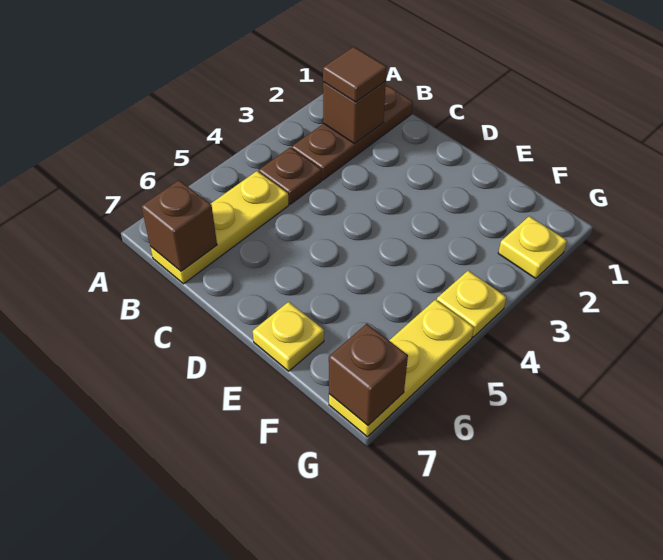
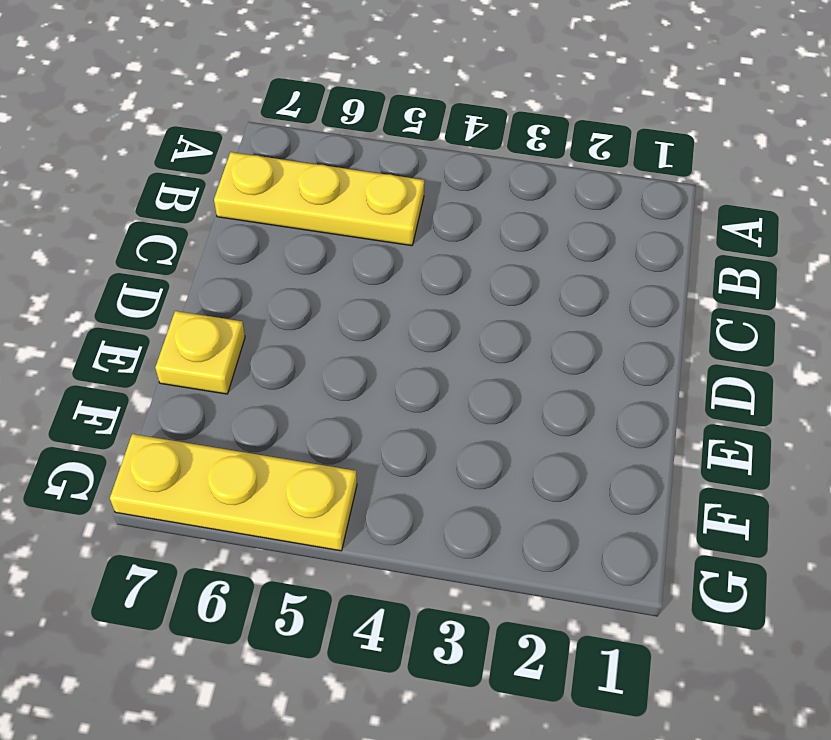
none -> brown plate B1:B3 level 1
none -> brown plate B4 level 1

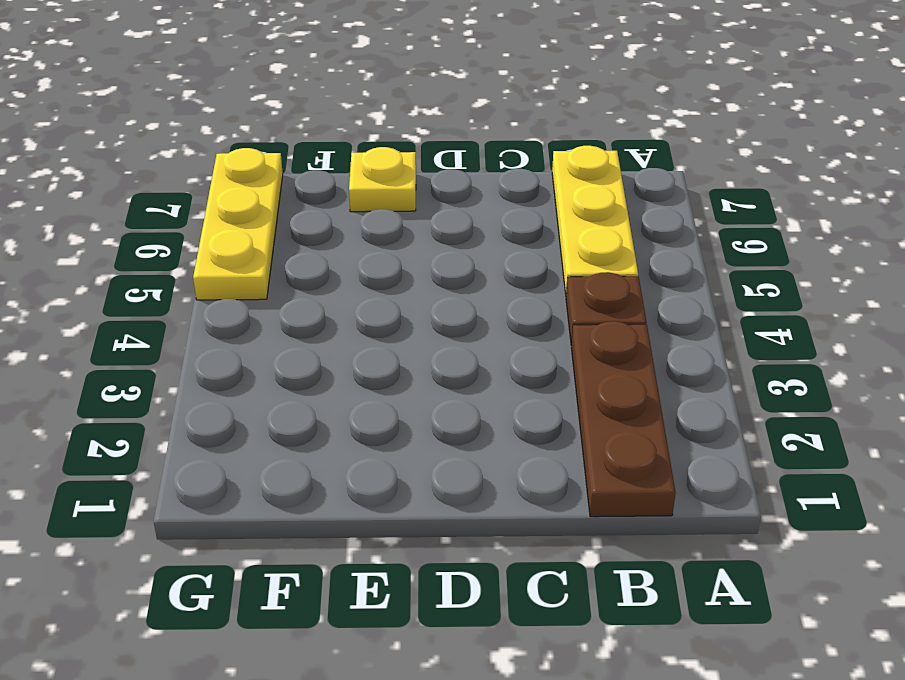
none -> yellow plate G2 level 1
none -> yellow plate G4 level 1

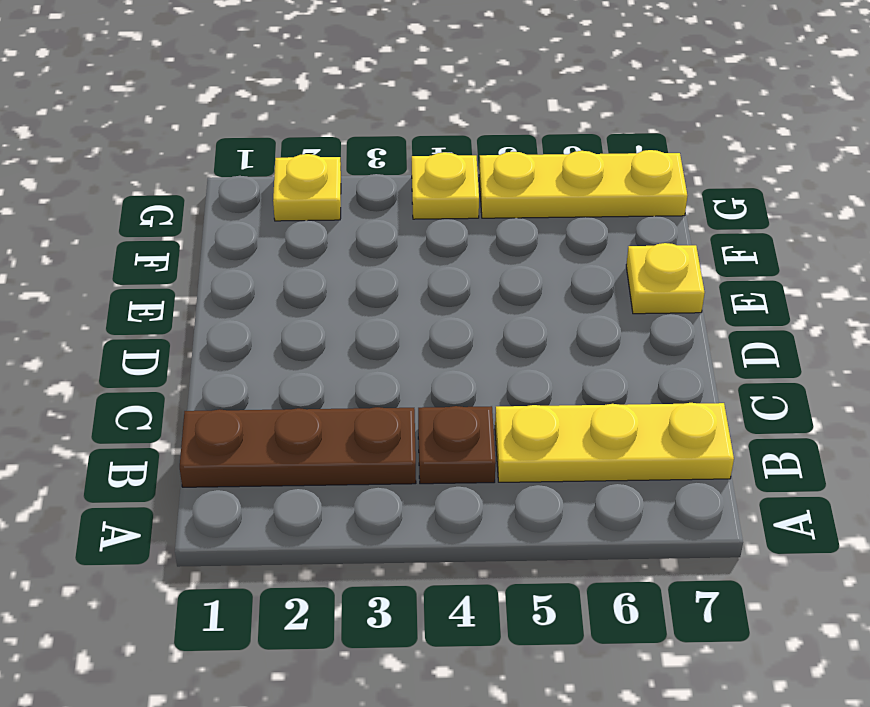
none -> brown brick B2 level 2
none -> brown brick B7 level 2

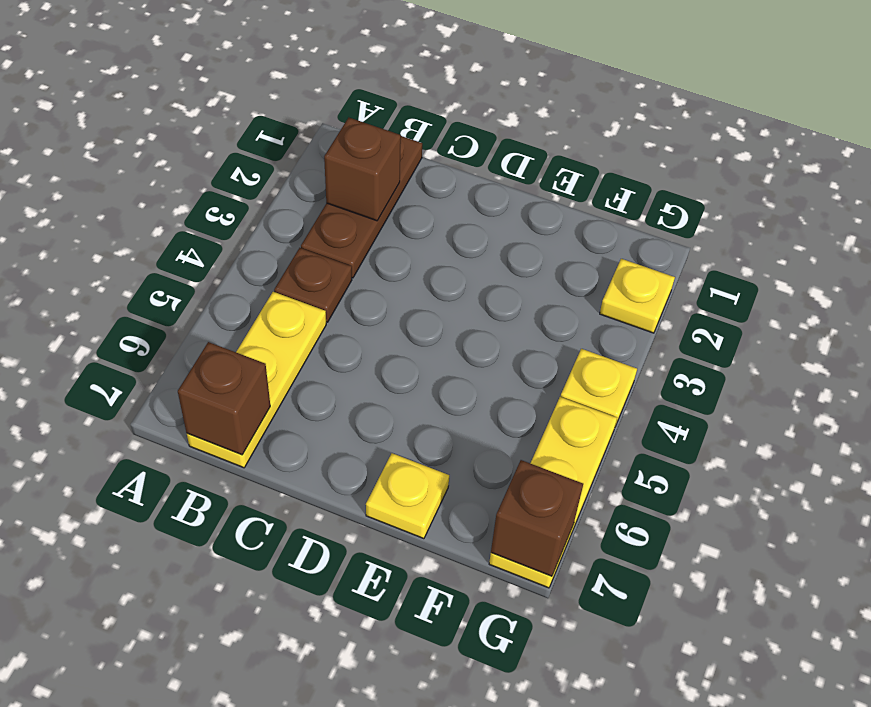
none -> brown tile B2 level 3

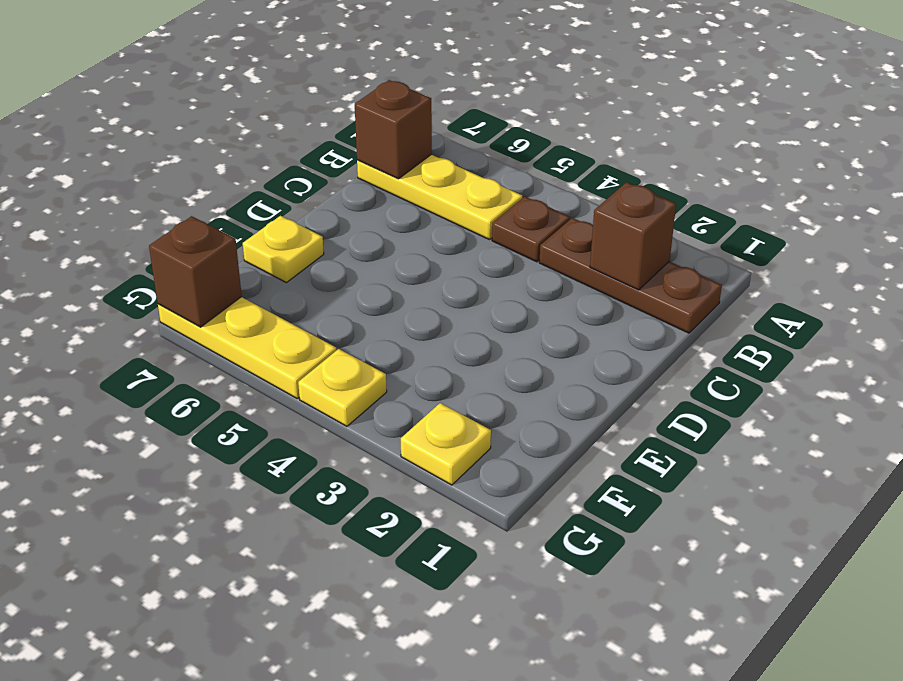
none -> brown tile B2 level 3

